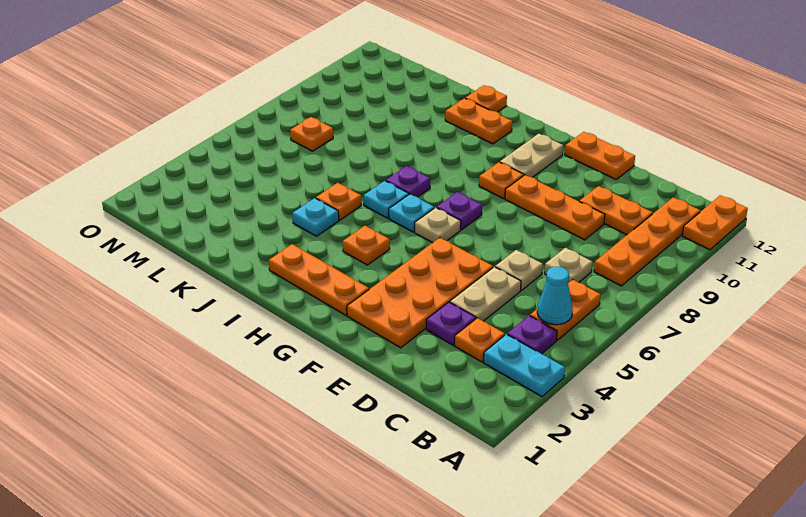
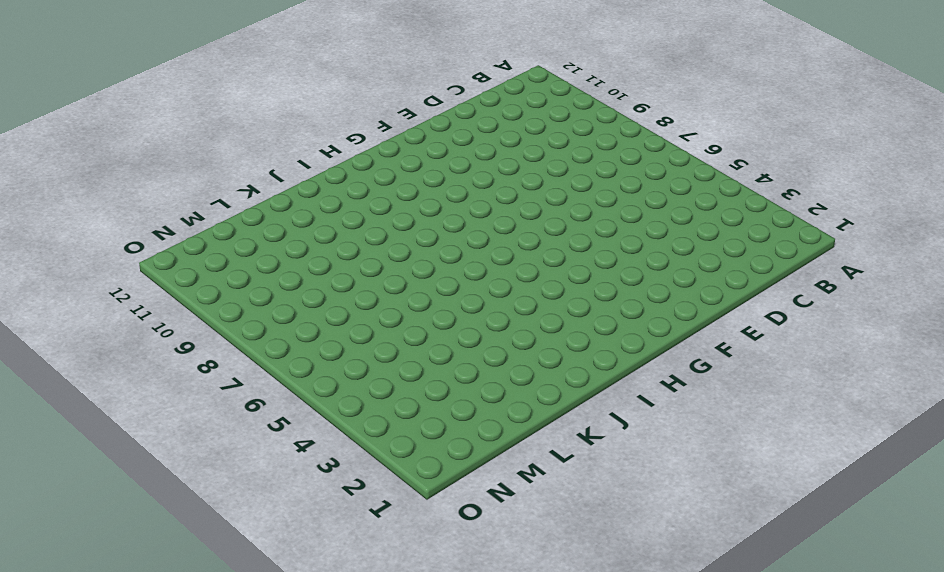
none -> cyan plate A3:B3 level 1
none -> orange plate A11:A12 level 1
none -> purple plate B4 level 1

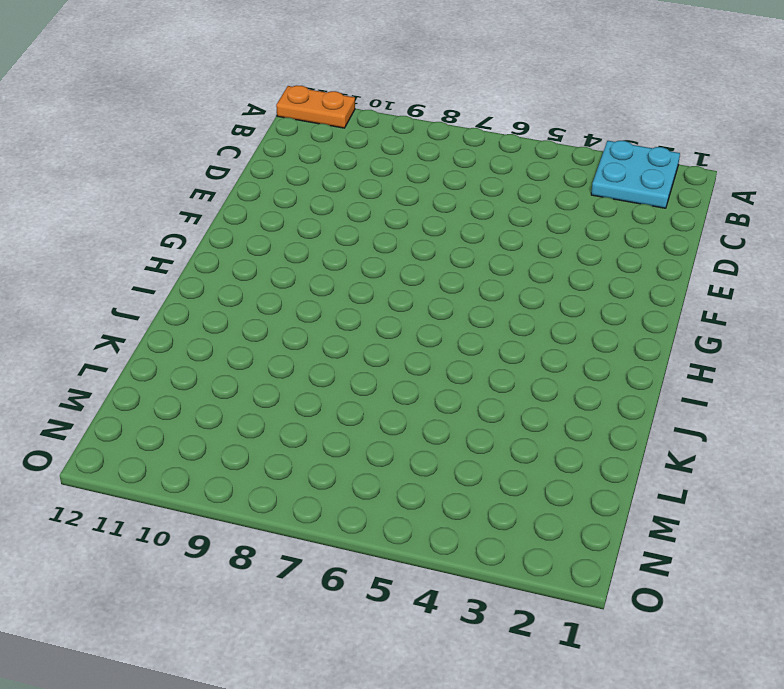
cyan plate A2:B3 level 1 -> cyan plate A3:B3 level 1
none -> purple plate B4 level 1
none -> orange plate B5:B6 level 1
none -> orange plate B8:B11 level 1

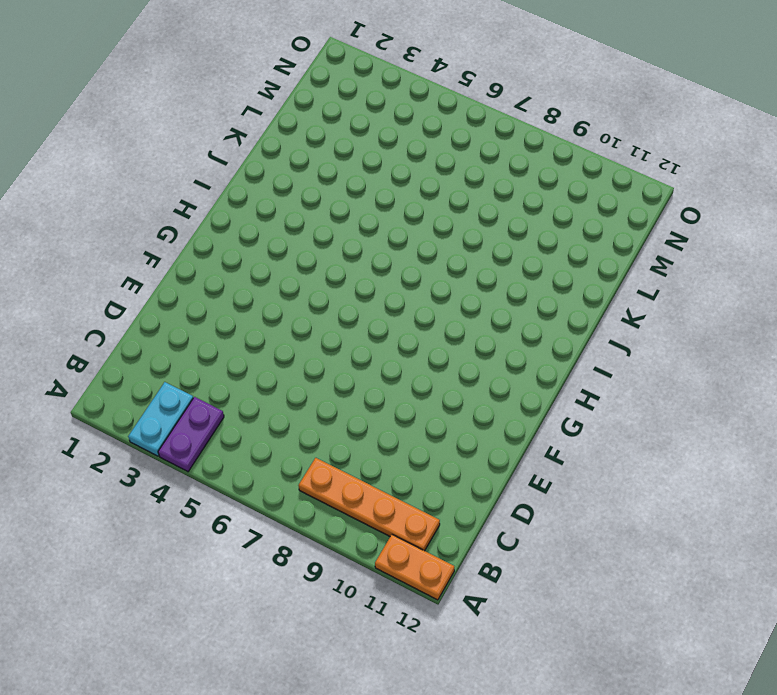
purple plate A4:B4 level 1 -> purple plate B4 level 1
none -> orange plate B5:B6 level 1
none -> orange plate C3 level 1
none -> tan plate C7 level 1

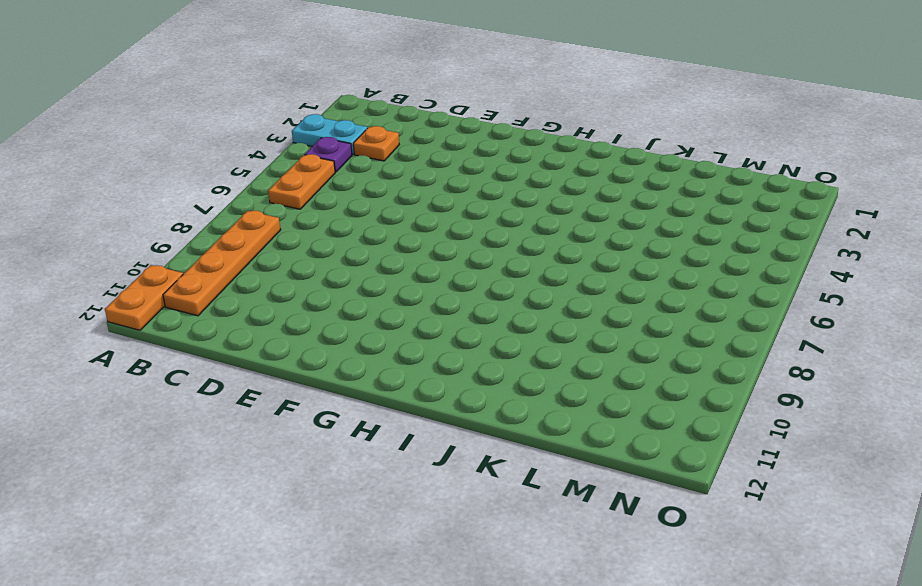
none -> tan plate C7 level 1
none -> orange plate C10:D10 level 1
none -> purple plate D3 level 1

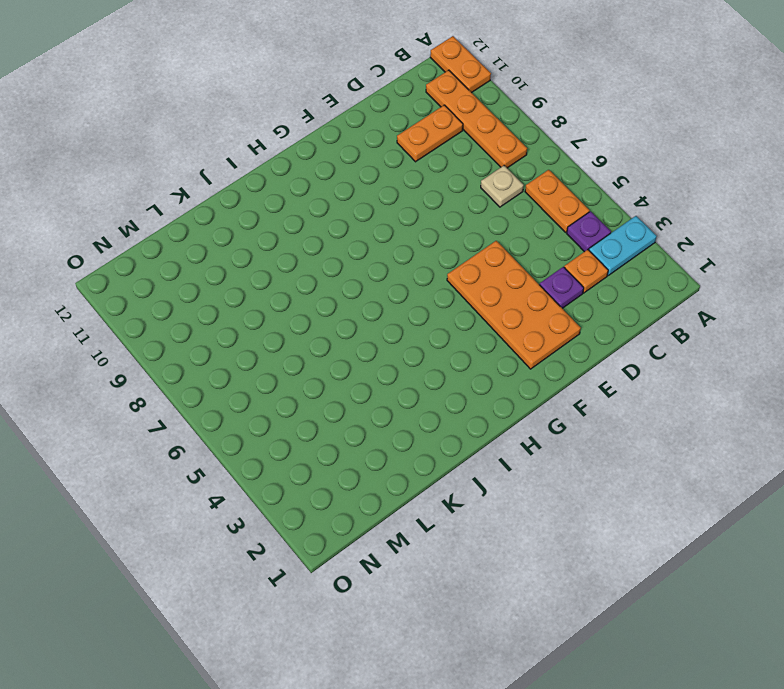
none -> tan plate D4:D5 level 1
none -> tan plate D6 level 1
none -> orange plate D9:F9 level 1

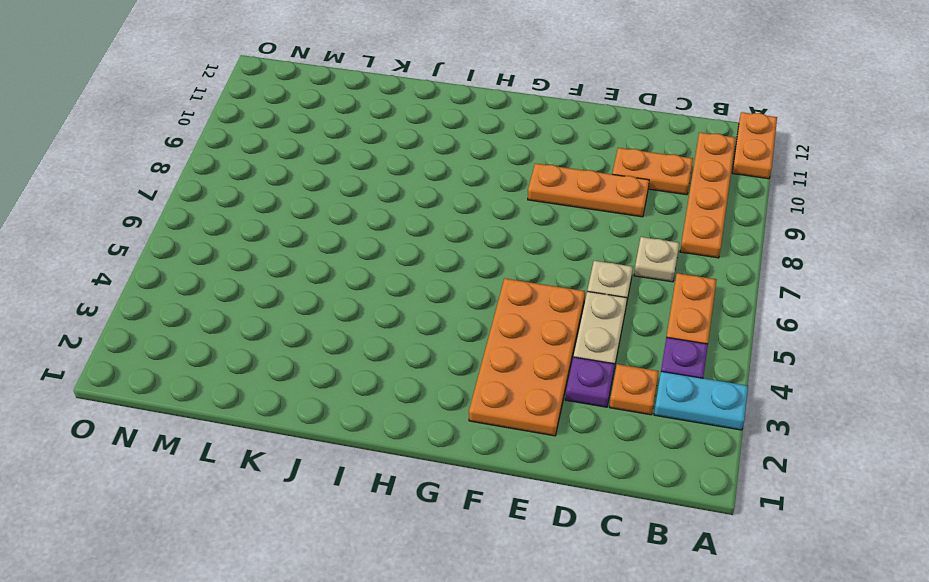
none -> orange plate E12:F12 level 1
none -> orange plate G2:I2 level 1
none -> tan plate G6 level 1

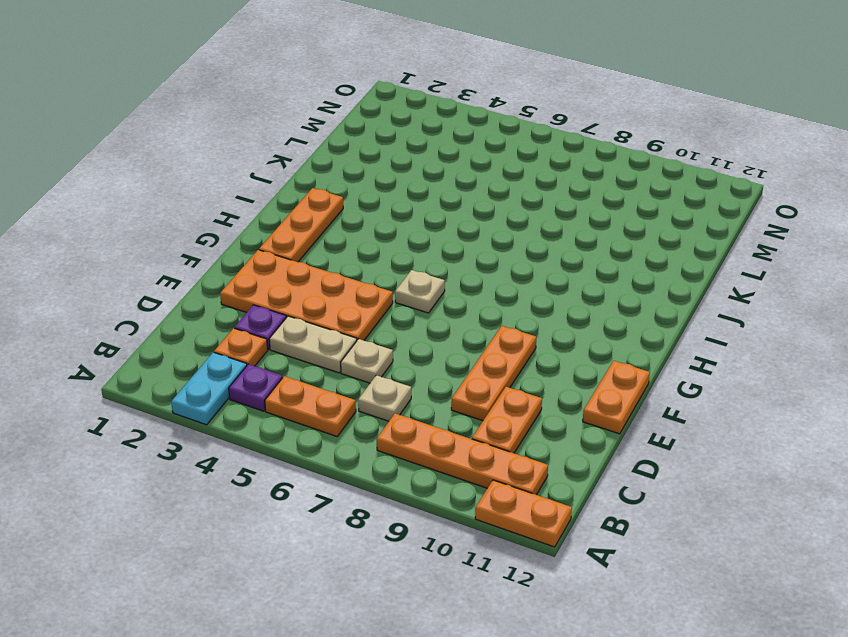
none -> purple plate G7 level 1
none -> orange plate G9 level 1
none -> tan plate G10:G11 level 1

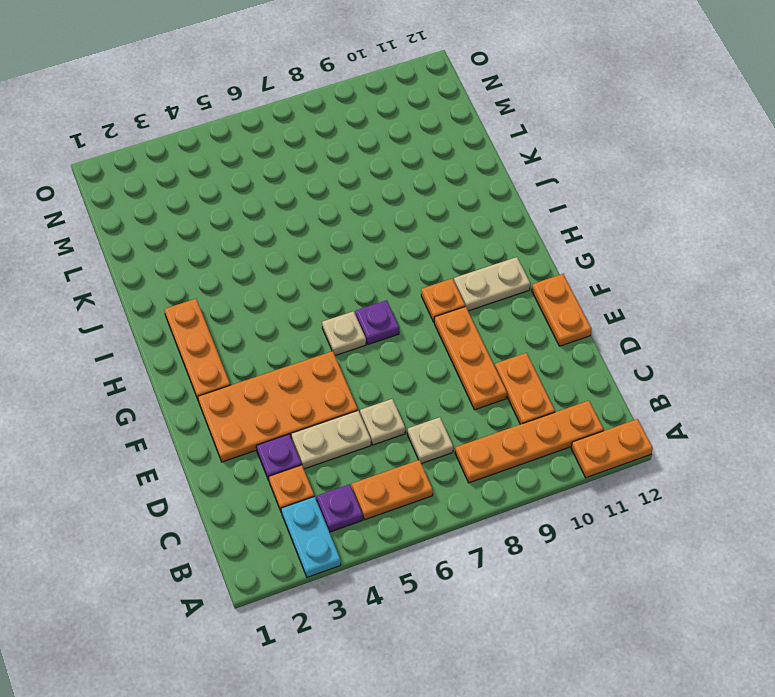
none -> orange plate H4 level 1
none -> cyan plate H6 level 1
none -> cyan plate I6 level 1

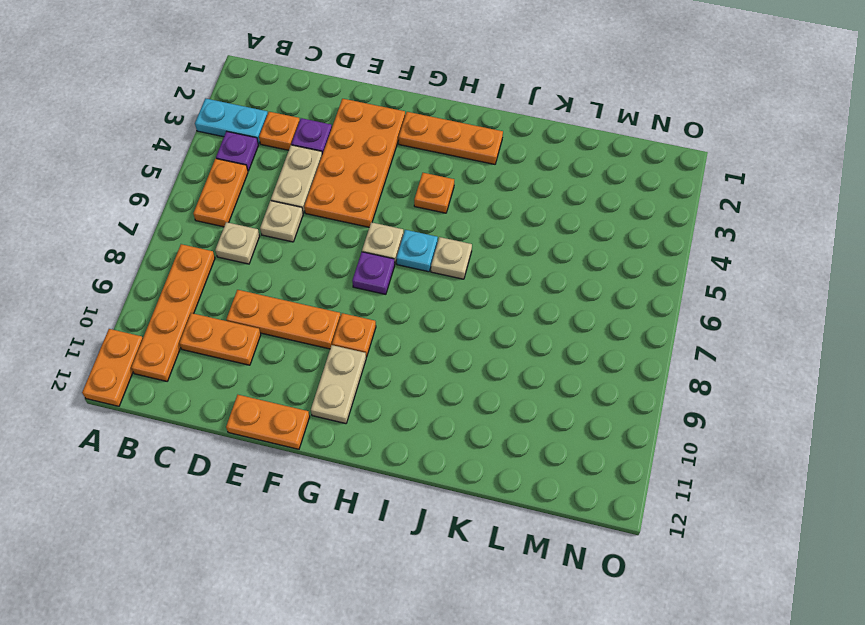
tan plate I6 level 1 -> cyan plate I6 level 1
none -> purple plate I7 level 1
none -> orange plate I11:J11 level 1
none -> cyan plate J4 level 1

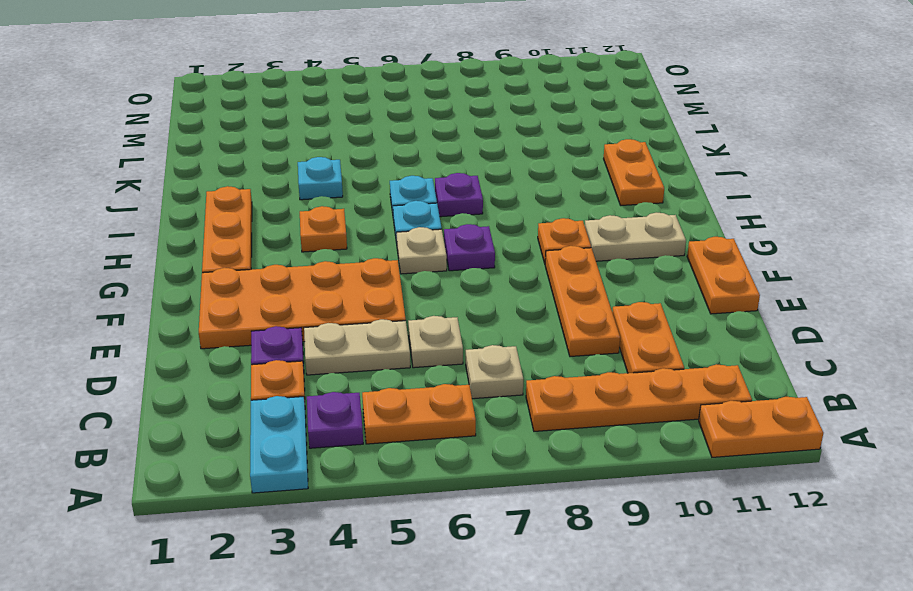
none -> orange plate J5 level 1
none -> orange plate J12 level 1
none -> orange plate M7 level 1

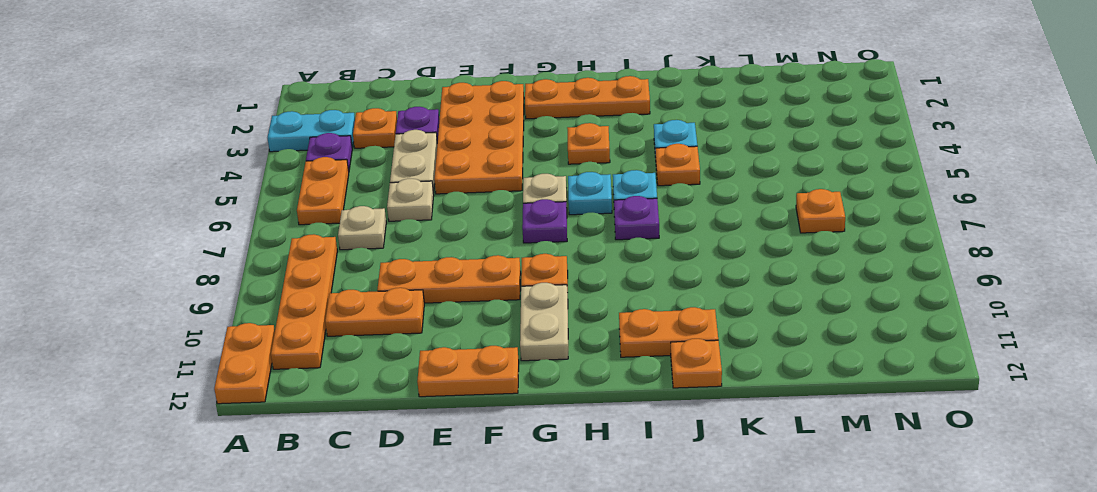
none -> cyan cone B5 level 2

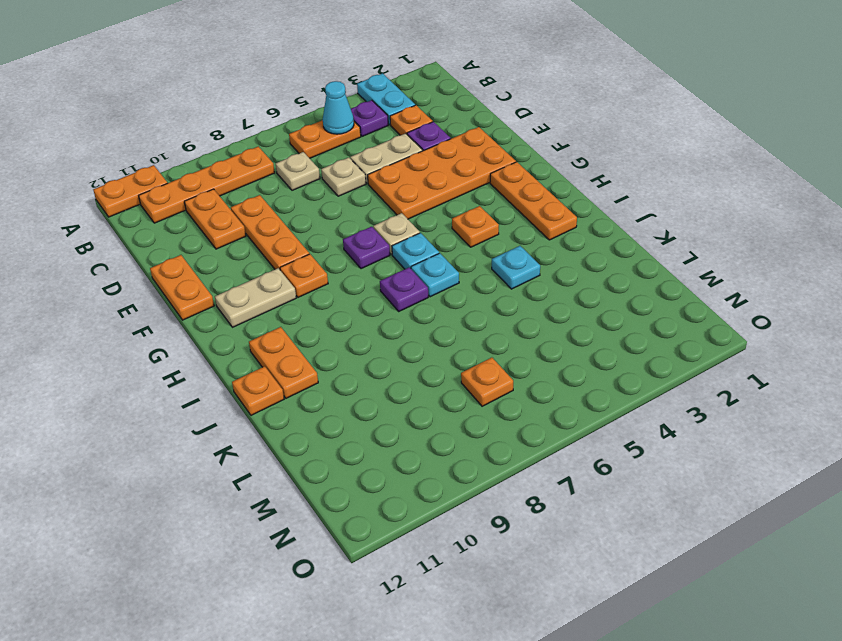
none -> orange plate J5 level 1

